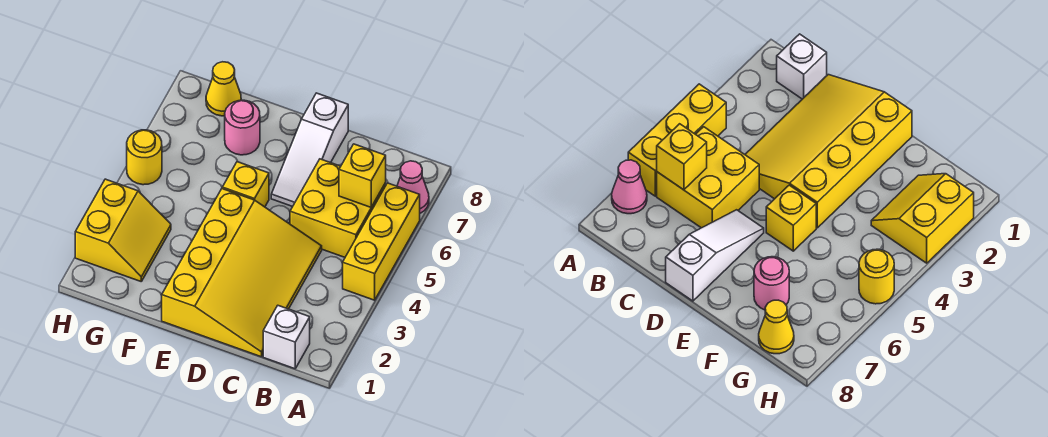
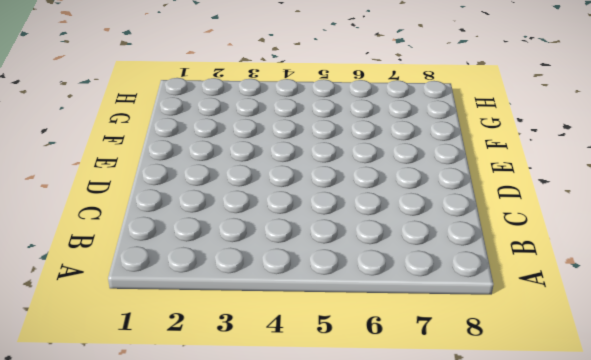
none -> yellow brick A4:A6 level 1
none -> pink cone A7 level 1
none -> white brick B1 level 1

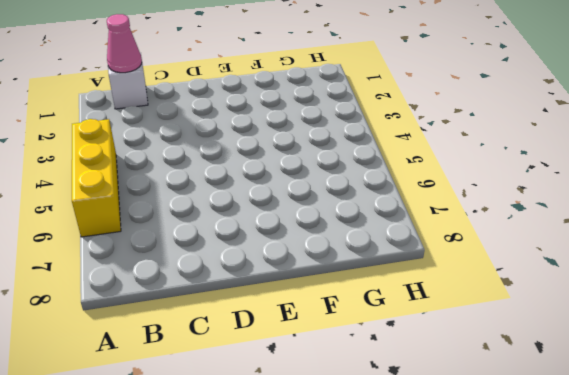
pink cone B1 level 2 -> pink cone A7 level 1
none -> yellow brick B5:C6 level 1
none -> yellow slope C1:E4 level 1 top E
none -> white slope D6:D8 level 1 top 8

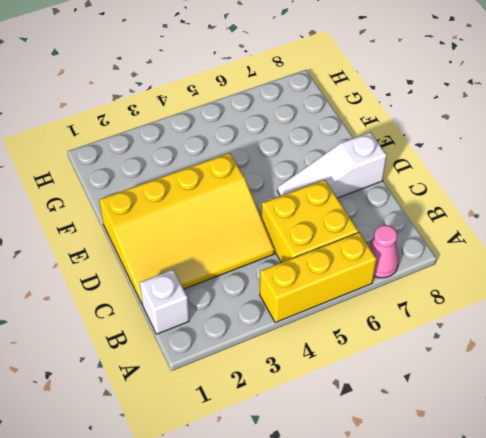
none -> yellow brick E5 level 1
none -> pink round brick F7 level 1
none -> yellow slope G2:H3 level 1 top H

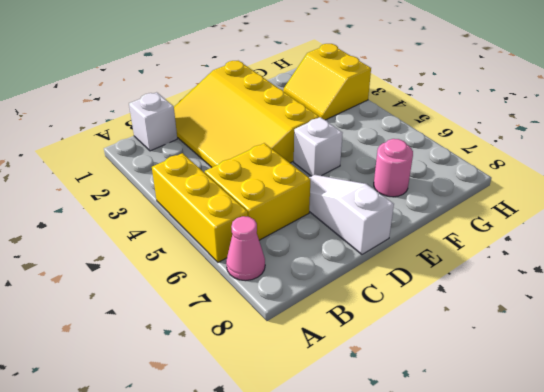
white brick E5 level 1 -> yellow brick E5 level 1
none -> yellow cone G8 level 1
none -> yellow round brick H5 level 1
none -> yellow brick B6 level 2

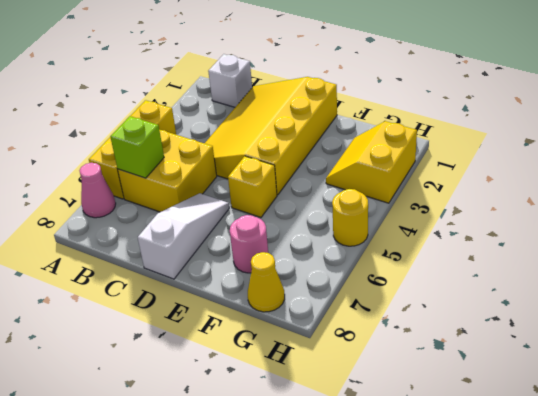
lime brick B6 level 2 -> yellow brick B6 level 2

